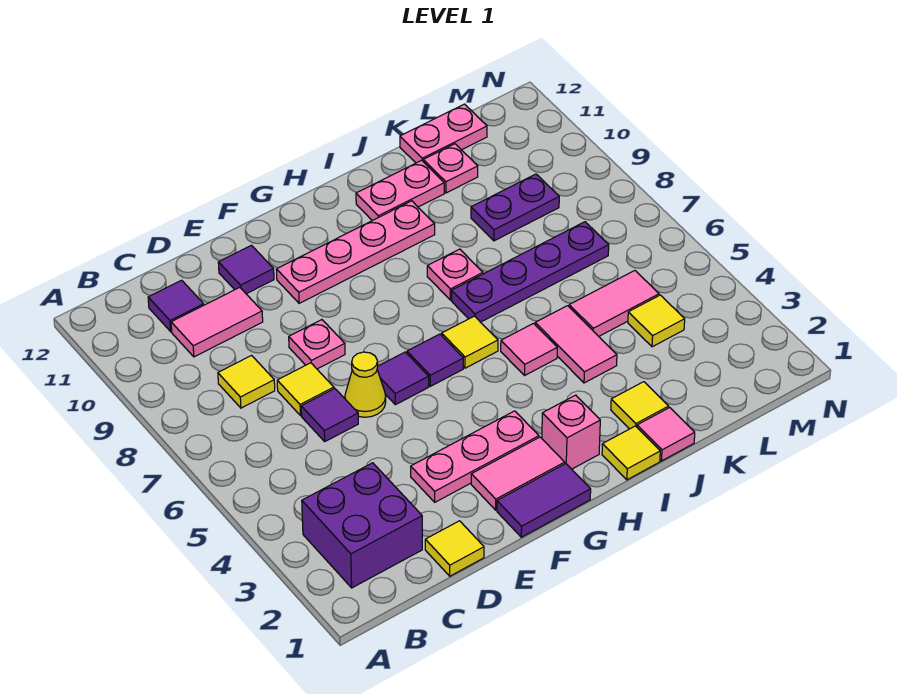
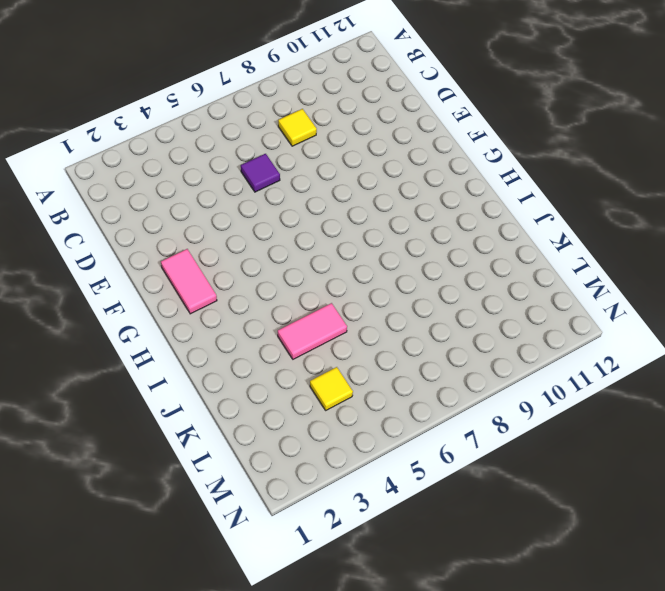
none -> purple brick B2:C3 level 1
none -> pink tile C10:D10 level 1
none -> purple tile C11 level 1
none -> yellow tile D1 level 1

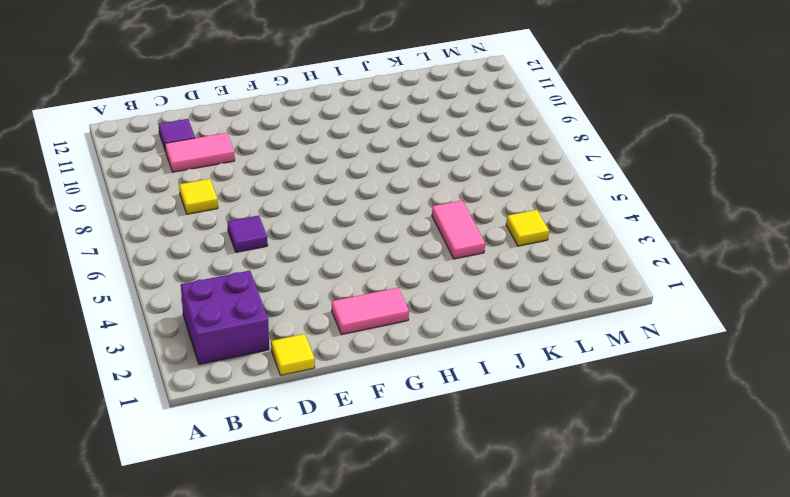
none -> yellow tile D7 level 1
none -> pink plate E3:G3 level 1
none -> yellow cone E6 level 1
none -> pink plate E8 level 1

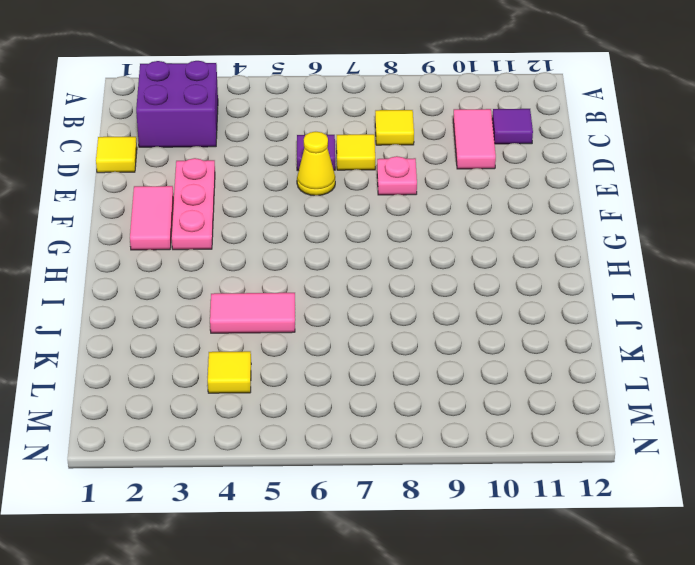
none -> purple tile E11 level 1
none -> purple tile F1:G1 level 1
none -> purple tile F6 level 1
none -> pink plate F10:I10 level 1

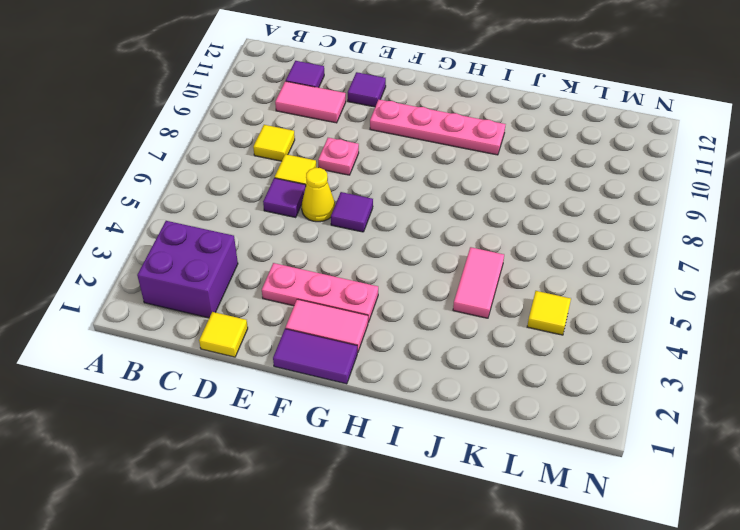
none -> purple tile G6 level 1
none -> pink brick H2 level 1
none -> yellow tile H6 level 1
none -> yellow tile I1 level 1

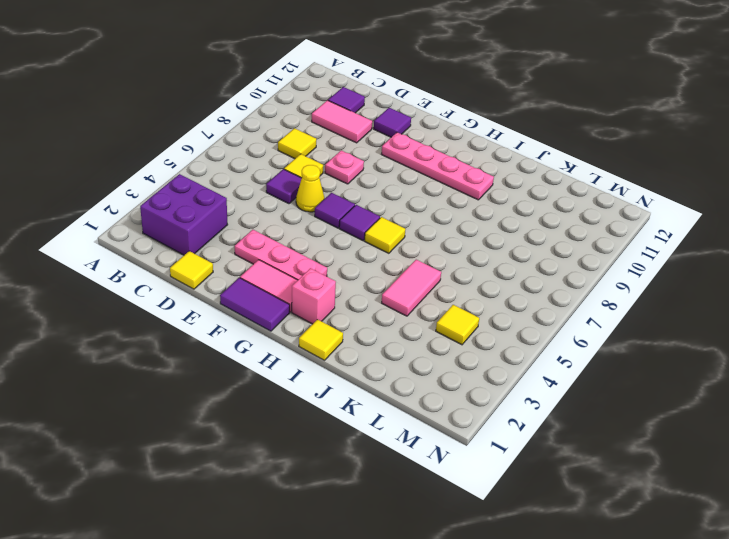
none -> pink tile I5 level 1
none -> purple plate I7:L7 level 1
none -> pink plate I8 level 1
none -> pink plate I11:J11 level 1

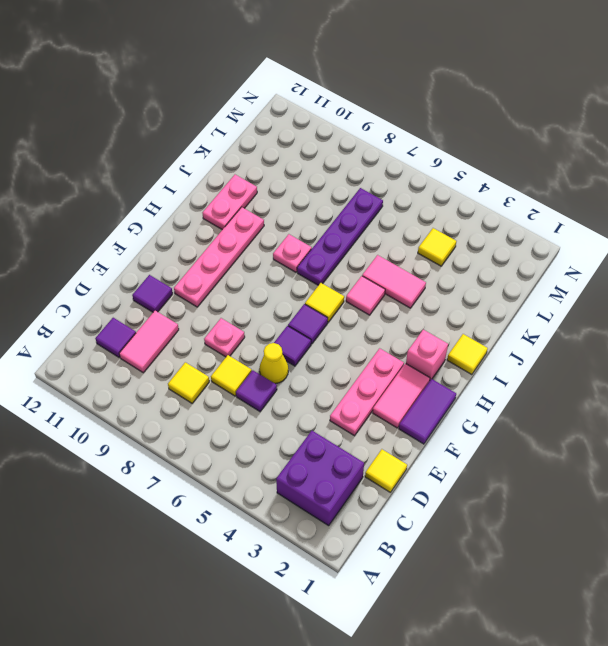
none -> pink tile J1 level 1
none -> yellow tile J2 level 1
none -> pink tile K5:L5 level 1
none -> purple plate K9:L9 level 1

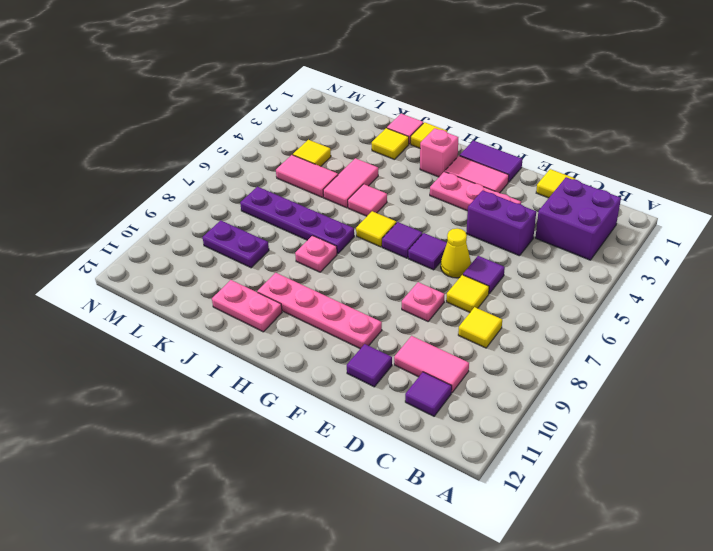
purple brick D4:E4 level 1 -> none
none -> pink plate K11 level 1
none -> pink plate K12:L12 level 1

